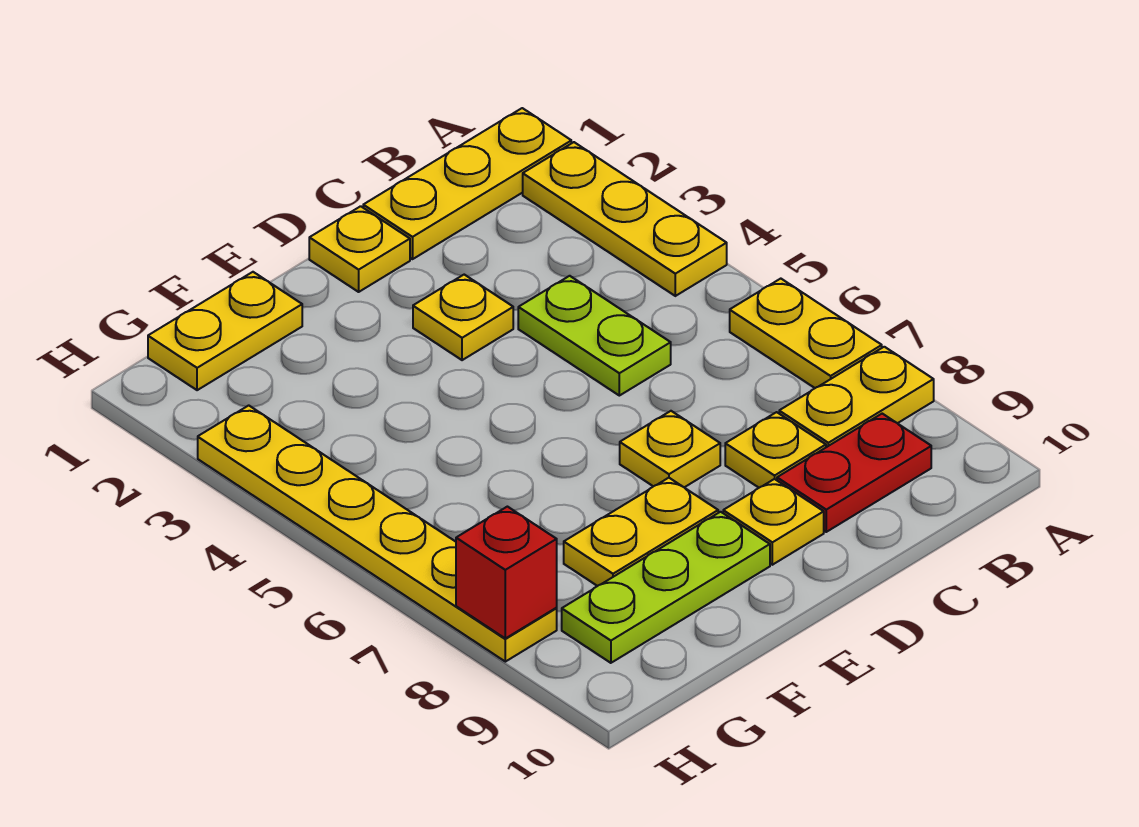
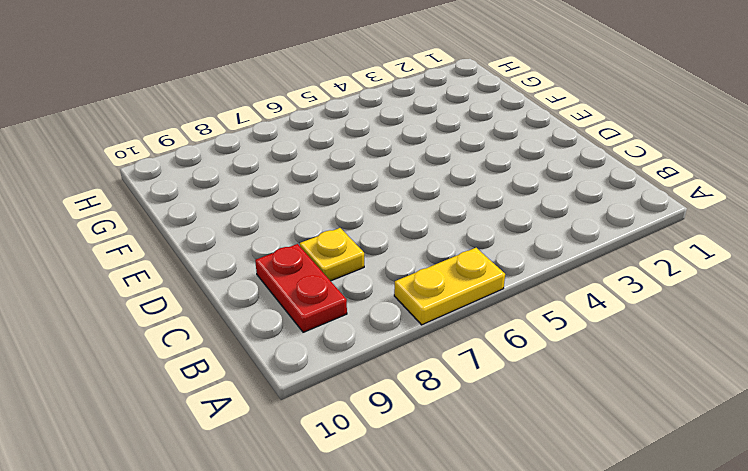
none -> yellow plate A1:C1 level 1
none -> yellow plate A2:A4 level 1
none -> yellow plate A8:B8 level 1

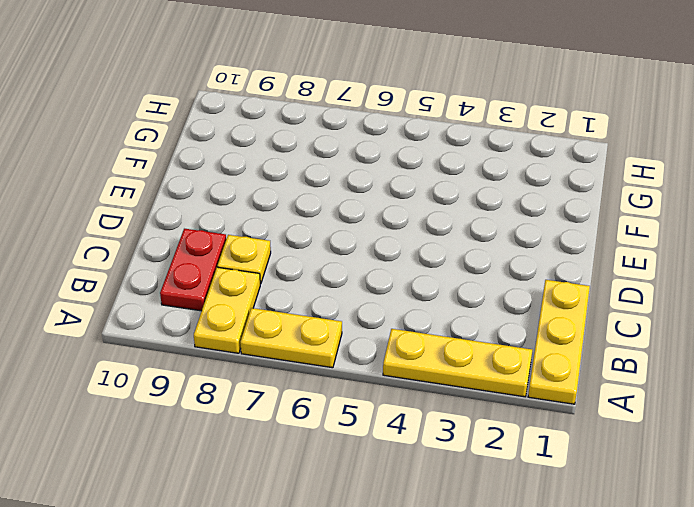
none -> lime plate C4:C5 level 1
none -> yellow plate D1 level 1
none -> yellow plate D3 level 1

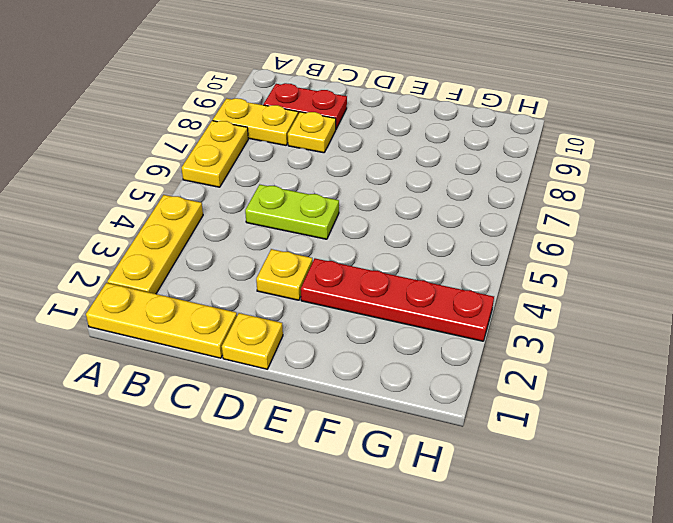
lime plate C5:D5 level 1 -> lime plate C4:C5 level 1
red plate E3:H3 level 1 -> yellow plate H3:H8 level 1
none -> yellow plate D7 level 1
none -> yellow plate D9 level 1
none -> yellow plate E8:F8 level 1

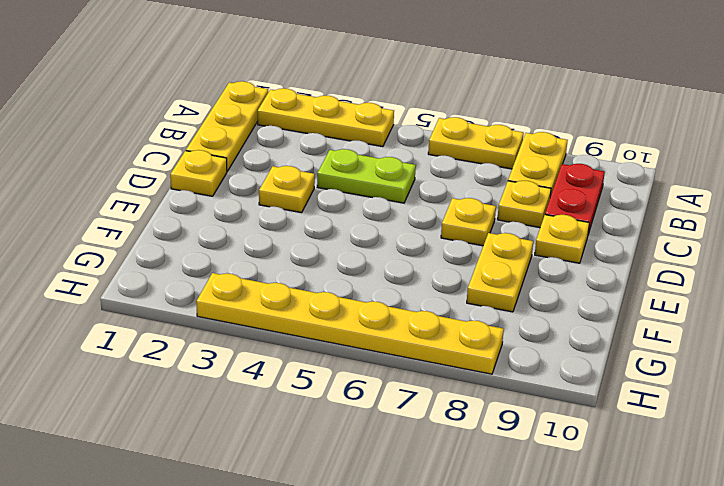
none -> lime plate E9:G9 level 1
none -> yellow plate F1:G1 level 1
none -> red brick H8 level 2

